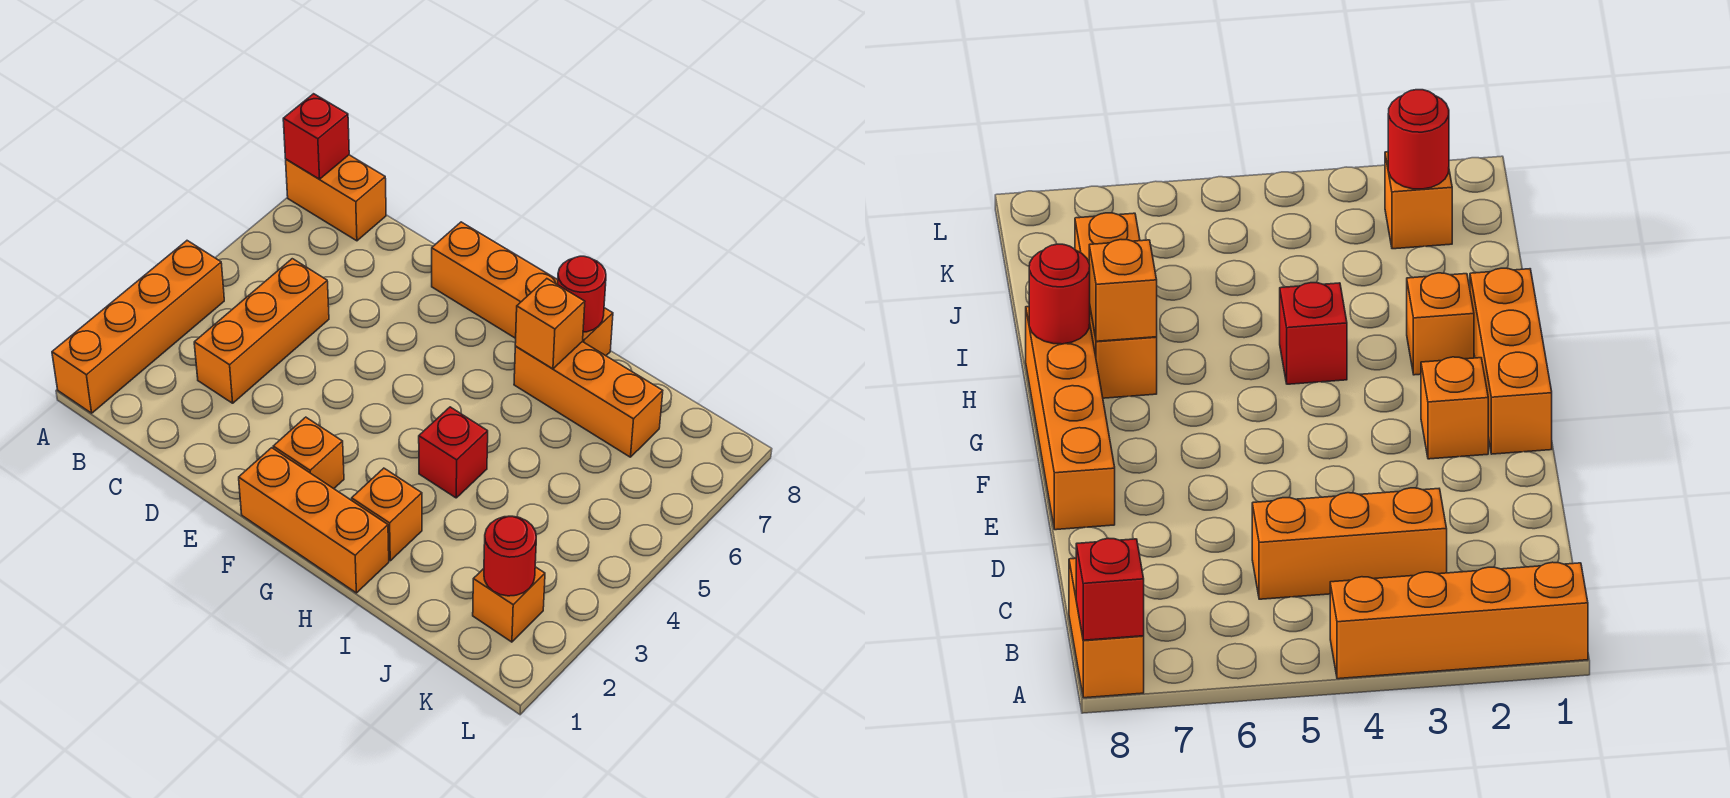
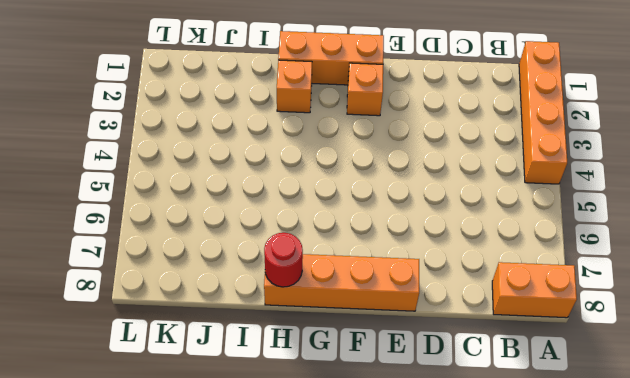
none -> orange brick C3:C5 level 1
none -> red brick H4 level 1
none -> orange brick H7:J7 level 1

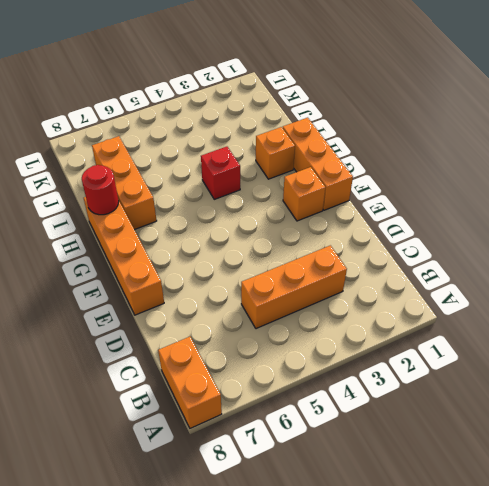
none -> orange brick A1:A4 level 1
none -> orange brick K2 level 1
none -> red brick A8 level 2

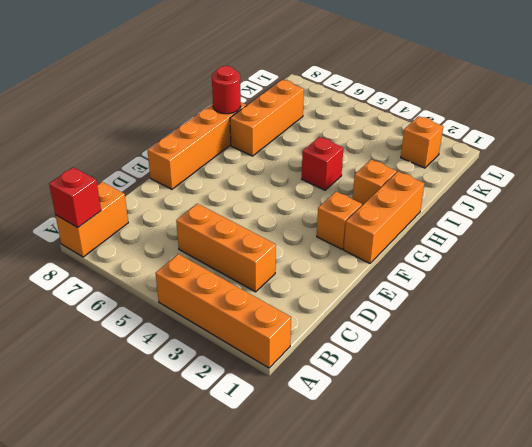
none -> orange brick H7 level 2
none -> red round brick K2 level 2

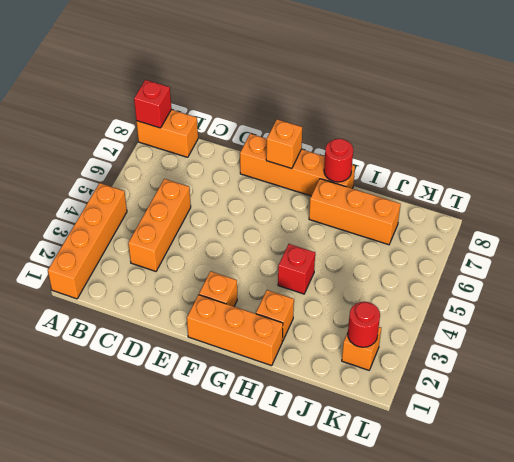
orange brick F8 level 2 -> orange brick H7 level 2

